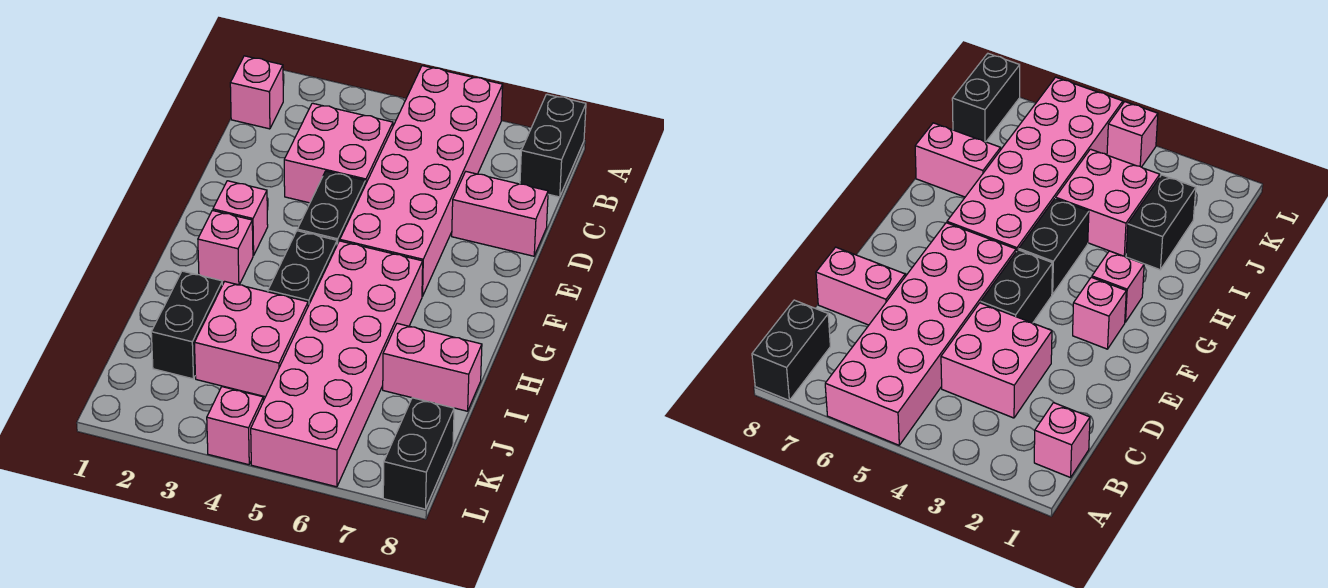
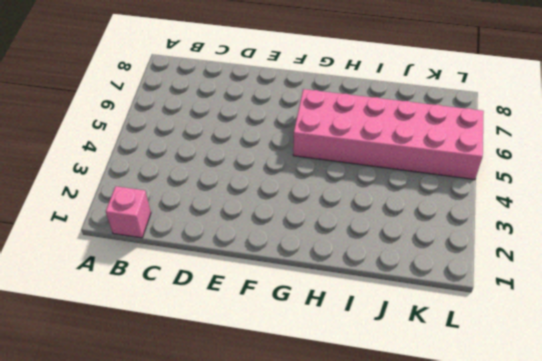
none -> pink brick A5:F6 level 1
none -> black brick A8:B8 level 1
none -> pink brick C3:D4 level 1

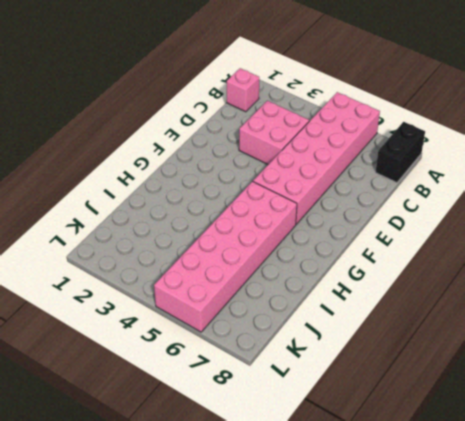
none -> pink brick D7:D8 level 1
none -> black brick E4:F4 level 1
none -> pink brick F2 level 1

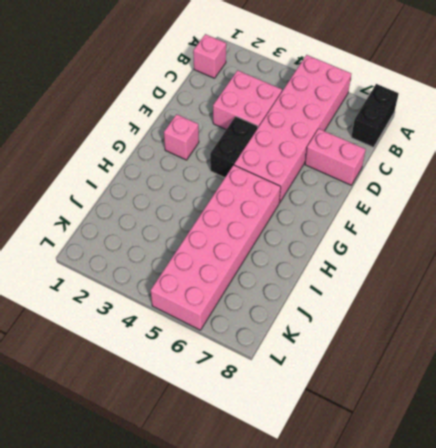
none -> pink brick G2 level 1
none -> black brick G4:H4 level 1
none -> black brick I2:J2 level 1

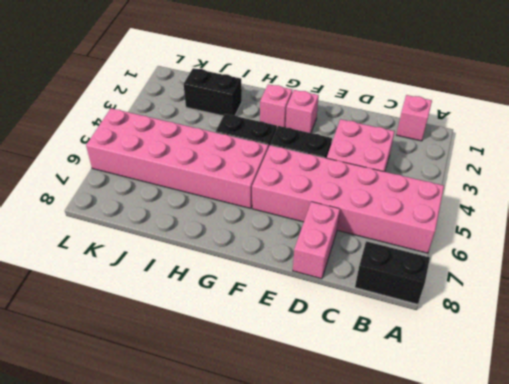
none -> pink brick I3:J4 level 1
none -> pink brick I7:I8 level 1
none -> black brick K8:L8 level 1

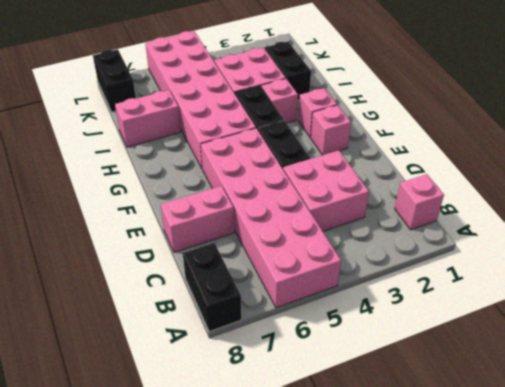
pink brick H3 level 1 -> pink brick L4 level 1

